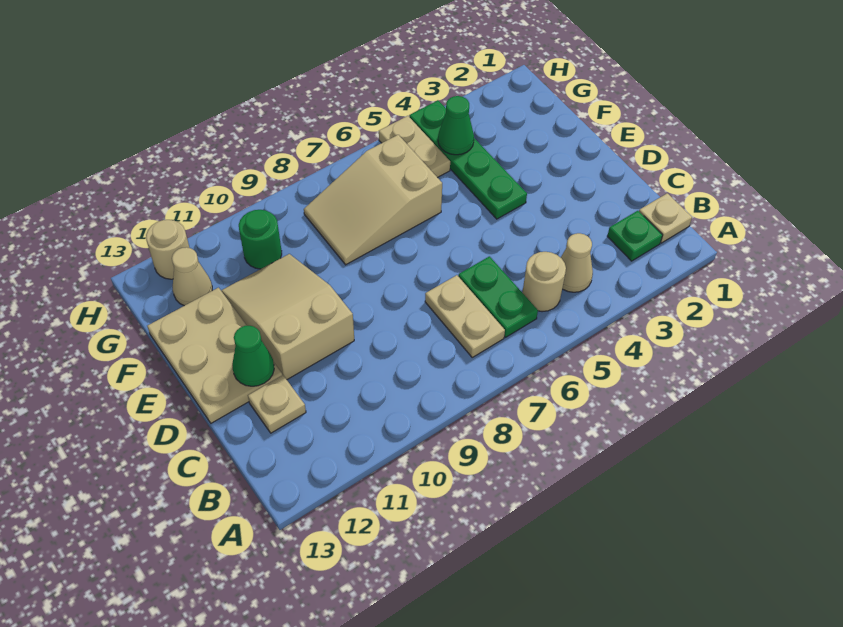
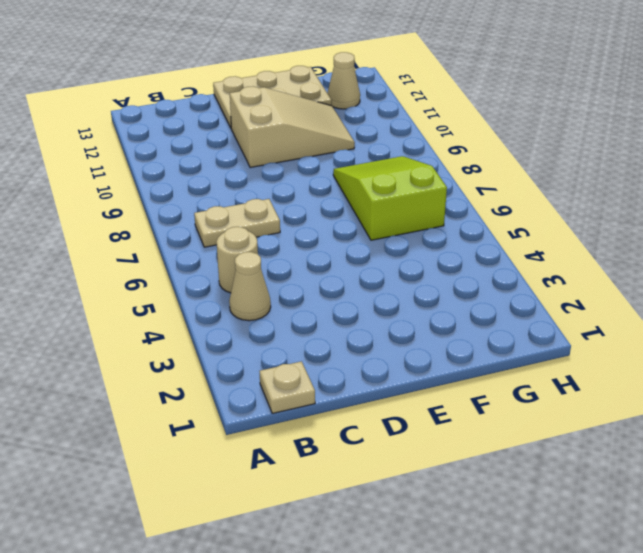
lime slope F6:G8 level 1 top 6 -> tan slope F6:G8 level 1 top 6
none -> green plate B2 level 1
none -> green plate B6:C6 level 1
none -> tan plate C12 level 1

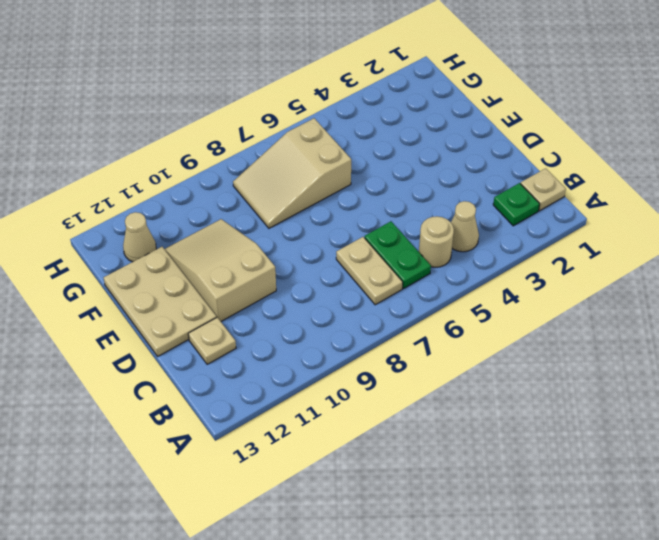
none -> green plate E4:H4 level 1
none -> tan plate G5:H5 level 1
none -> green round brick G10 level 1

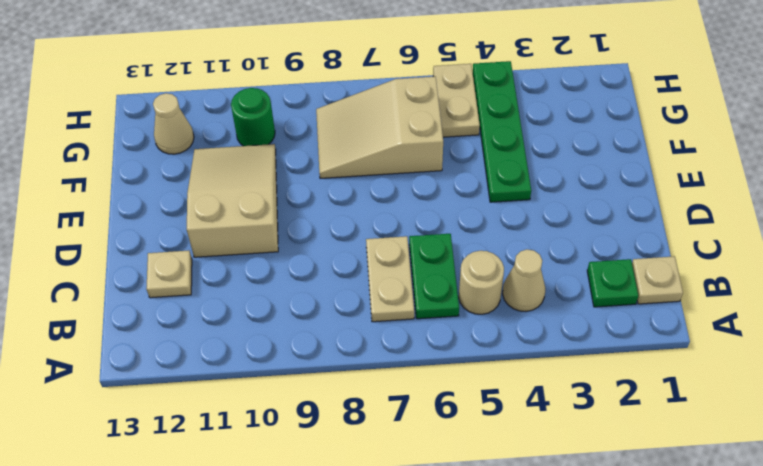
none -> tan plate D12:F13 level 1
none -> tan round brick H12 level 1
none -> green cone D12 level 2

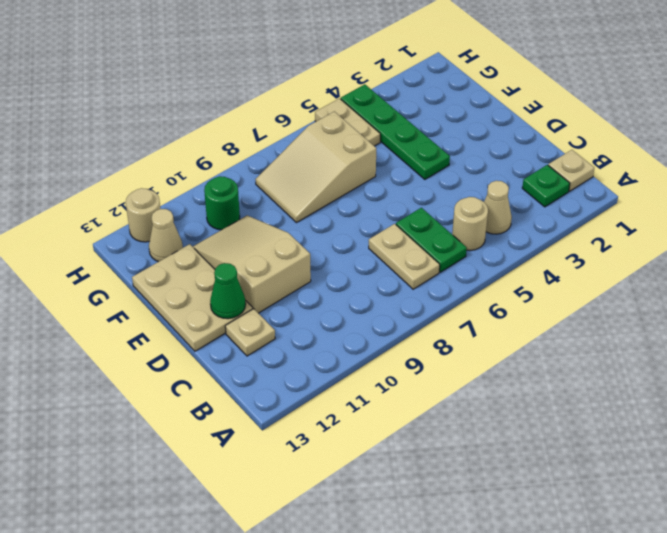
none -> green cone G4 level 2

